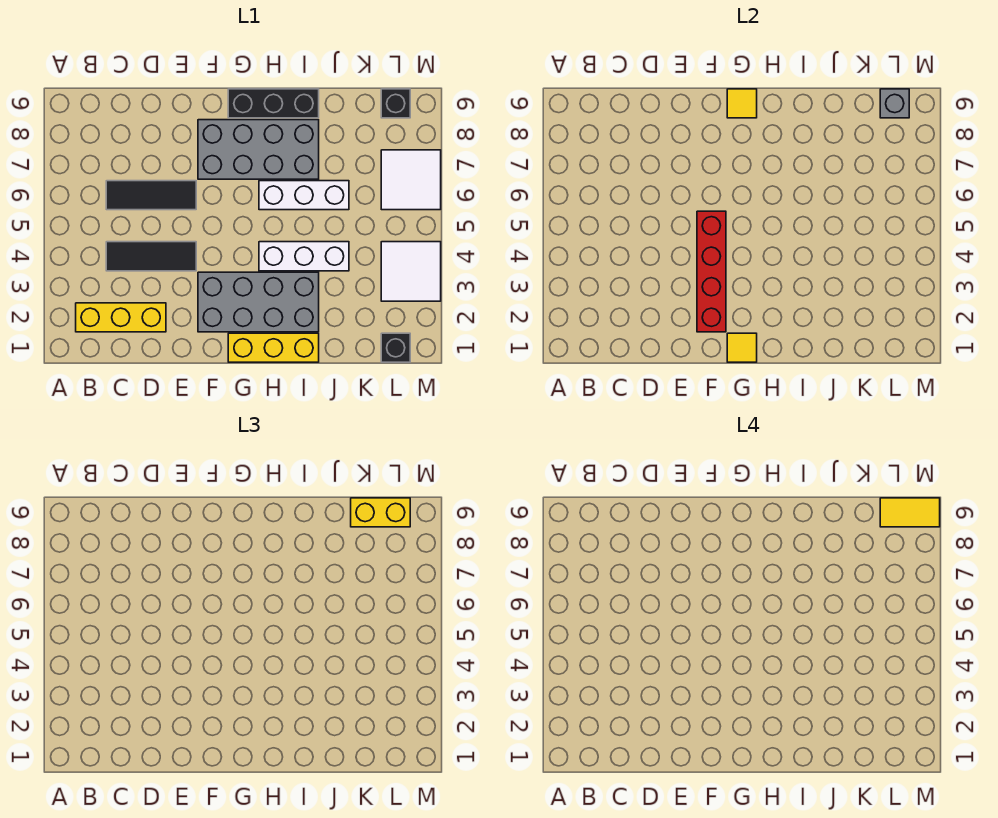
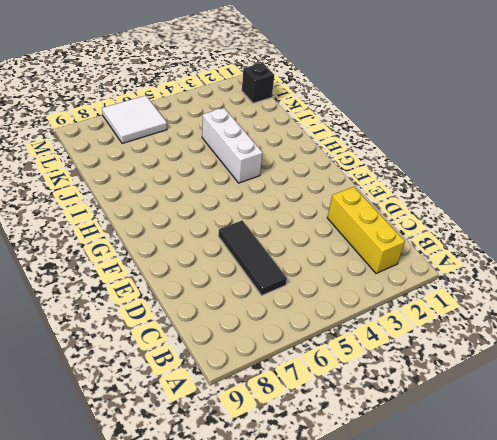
none -> black tile C4:E4 level 1
none -> grey brick F2:I3 level 1
none -> grey brick F7:I8 level 1

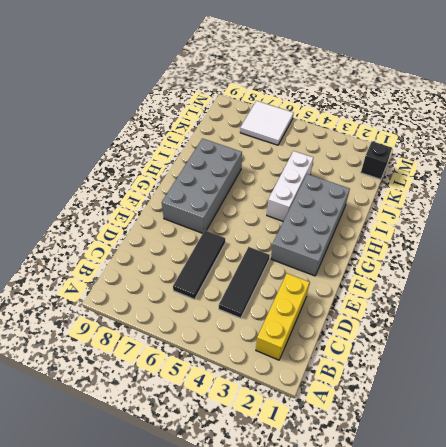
none -> yellow brick G1:I1 level 1
none -> black brick G9:I9 level 1
none -> white brick H6:J6 level 1

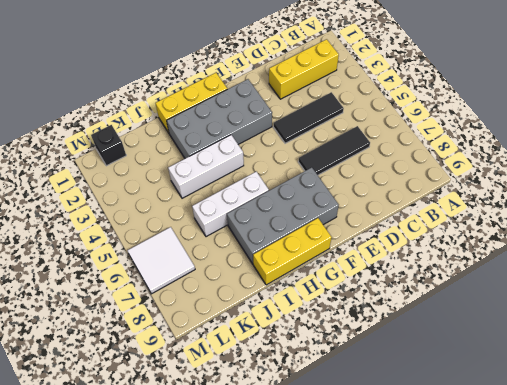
yellow brick G9:I9 level 1 -> black brick G9:I9 level 1
none -> white tile L3:M4 level 1
none -> black brick L9 level 1
none -> red brick F2:F5 level 2

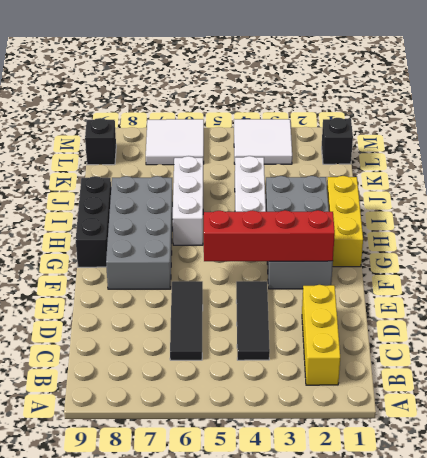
none -> yellow tile G1 level 2
none -> yellow tile G9 level 2
none -> grey brick L9 level 2

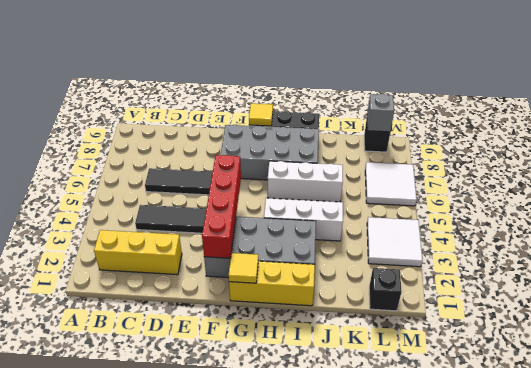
none -> yellow brick K9:L9 level 3
none -> yellow tile L9:M9 level 4

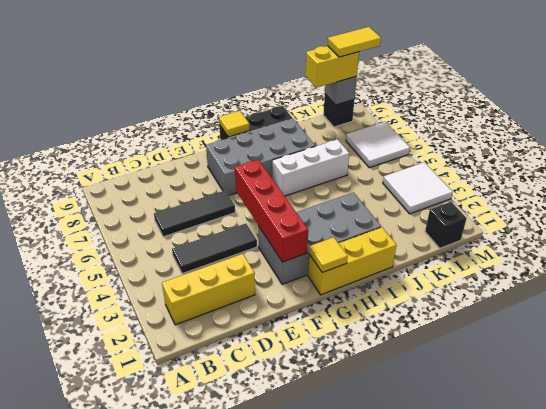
none -> white brick H4:J4 level 1

